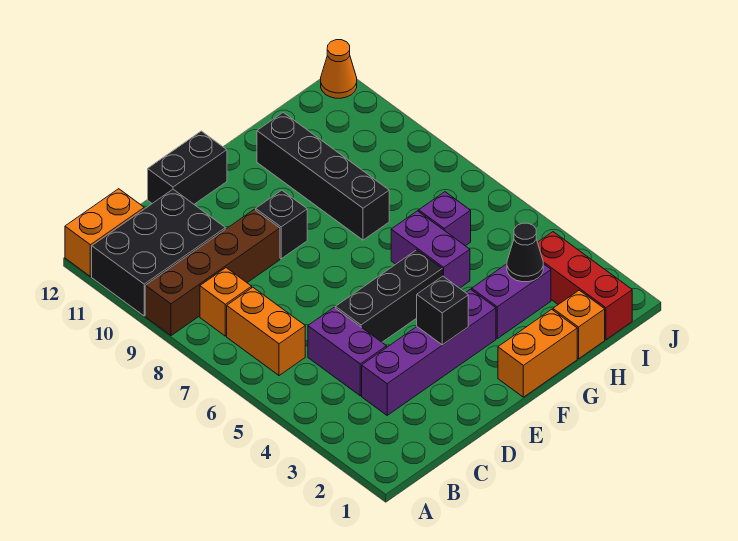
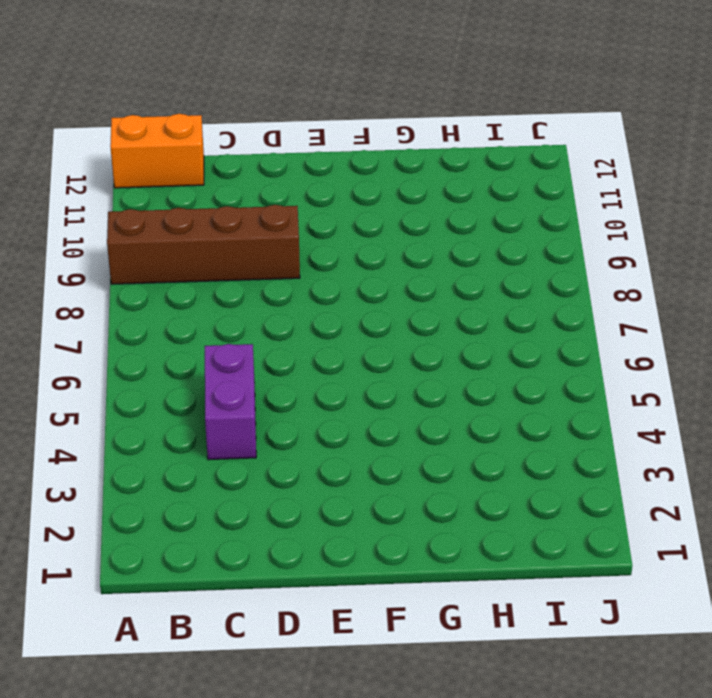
none -> black brick A10:C11 level 1
none -> orange brick B6:B7 level 1
none -> orange brick B8 level 1

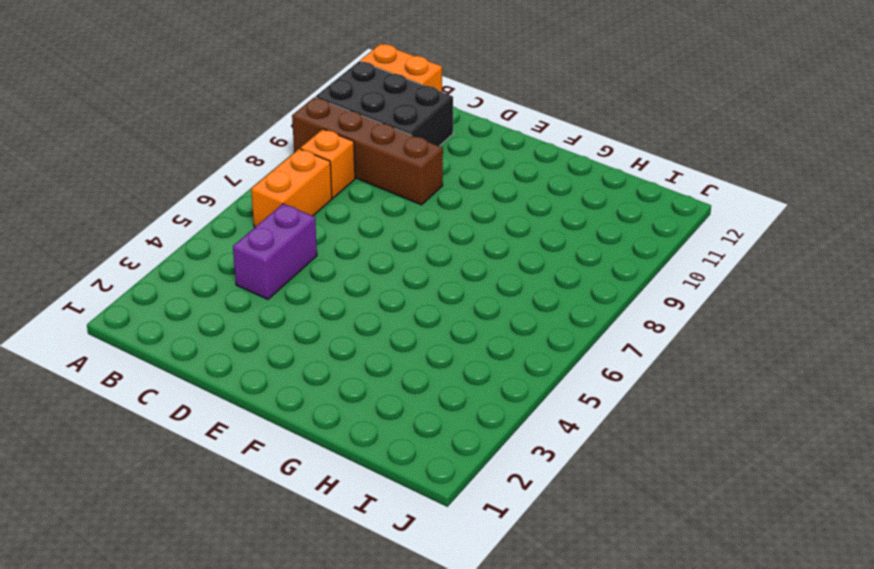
none -> purple brick C3:F3 level 1
none -> black brick D5:F5 level 1
none -> black brick D12:E12 level 1

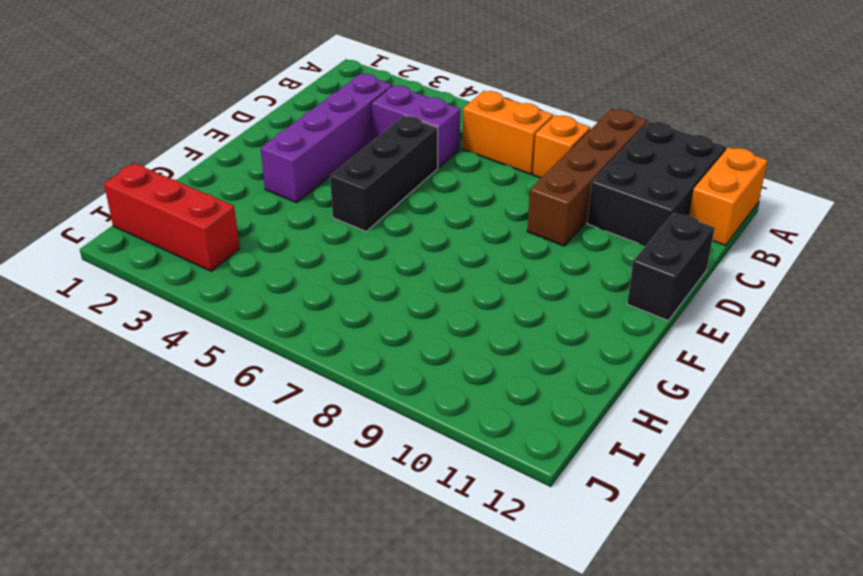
none -> black brick E9 level 1
none -> orange brick F1:G1 level 1
none -> purple brick G3:H3 level 1

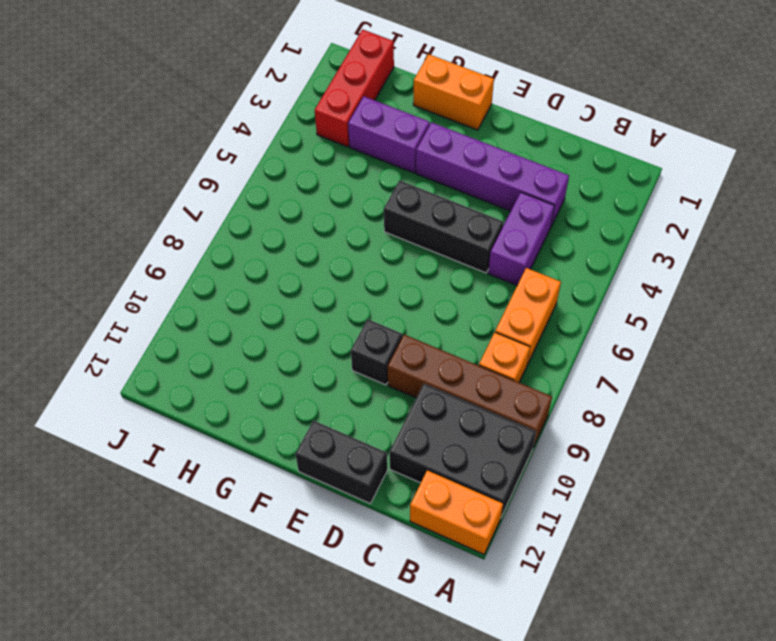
none -> purple brick G5:G6 level 1
none -> black brick G8:G11 level 1
none -> orange brick H1 level 1

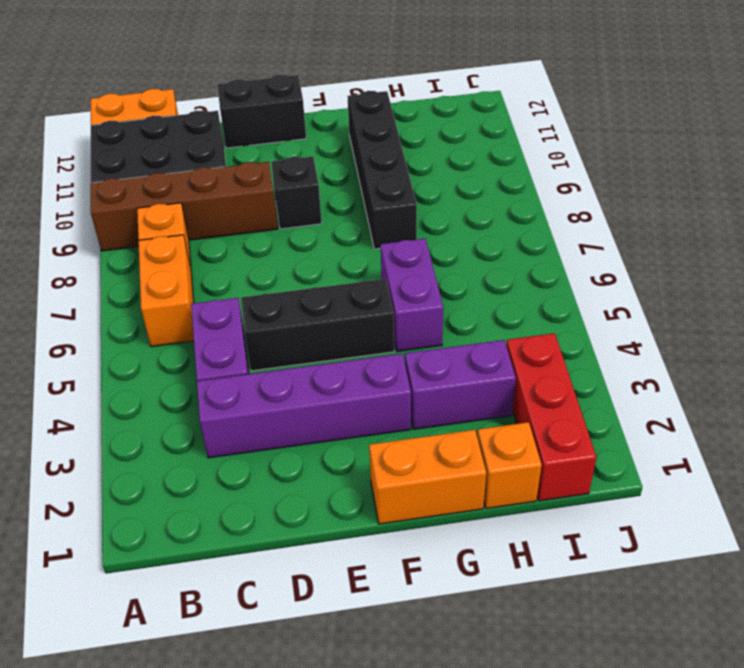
none -> purple brick H6 level 1
none -> orange cone J12 level 1
none -> black brick E3 level 2

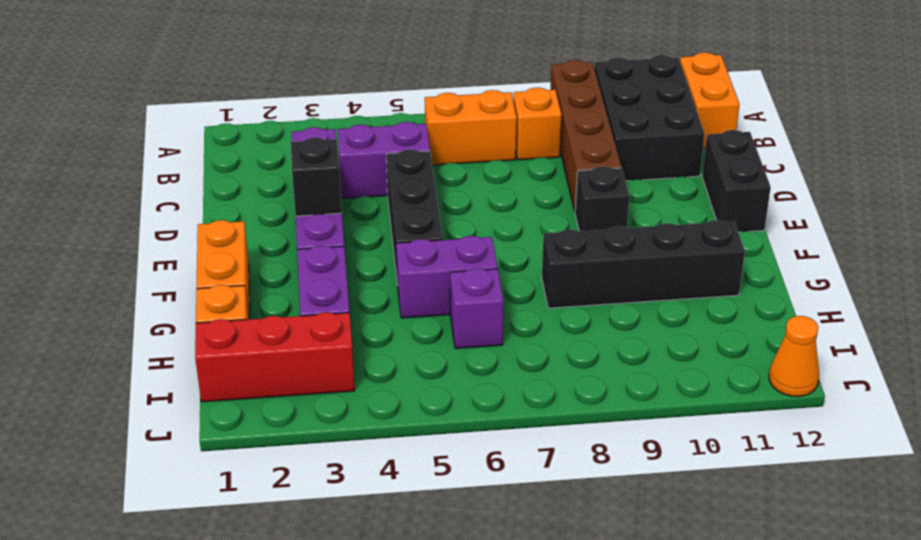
none -> black cone H3 level 2

